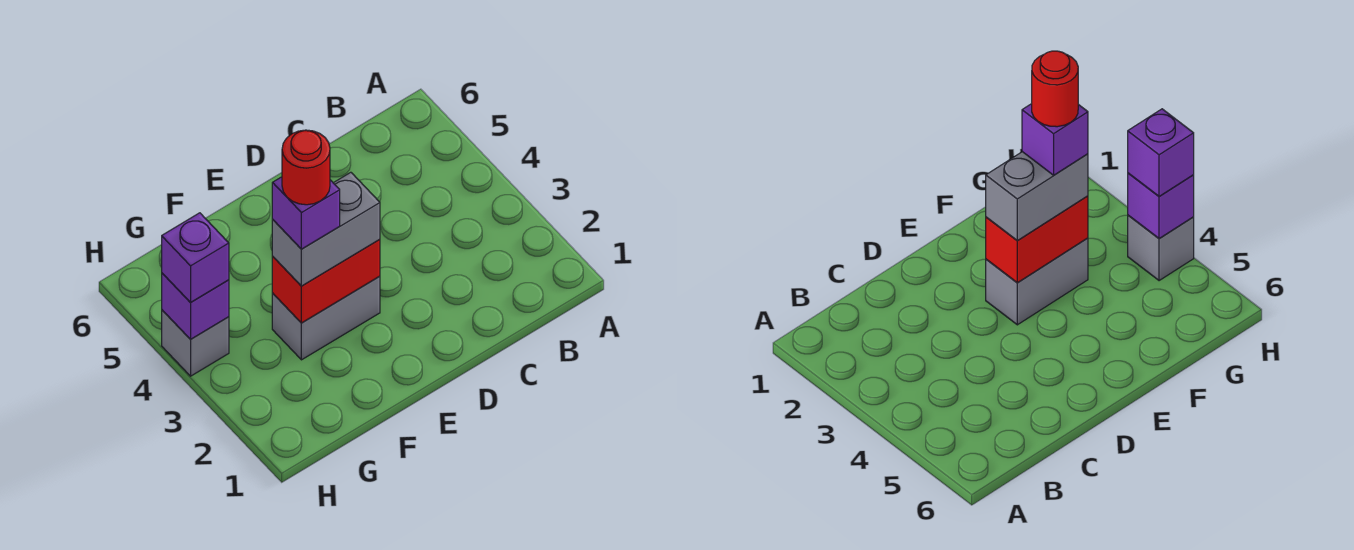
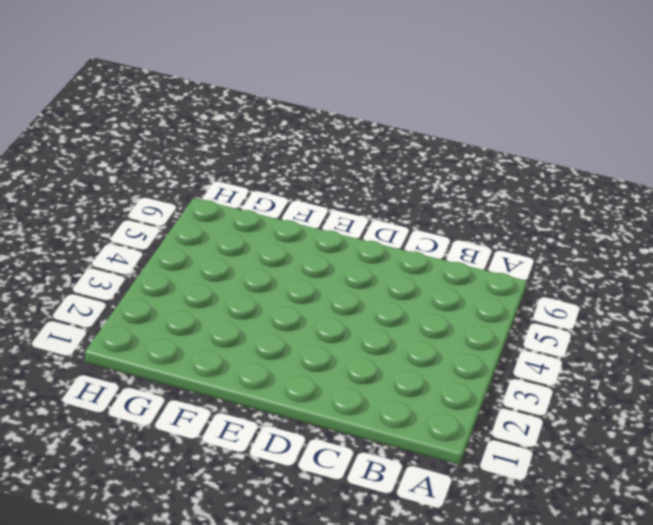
none -> grey brick E3:F3 level 1
none -> grey brick H4 level 1

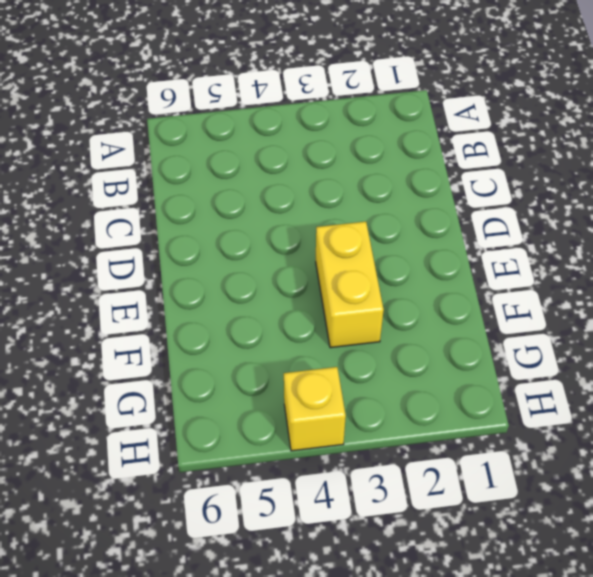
yellow brick E3:F3 level 1 -> grey brick E3:F3 level 1
yellow brick H4 level 1 -> grey brick H4 level 1
none -> red brick E3:F3 level 2
none -> purple brick H4 level 2

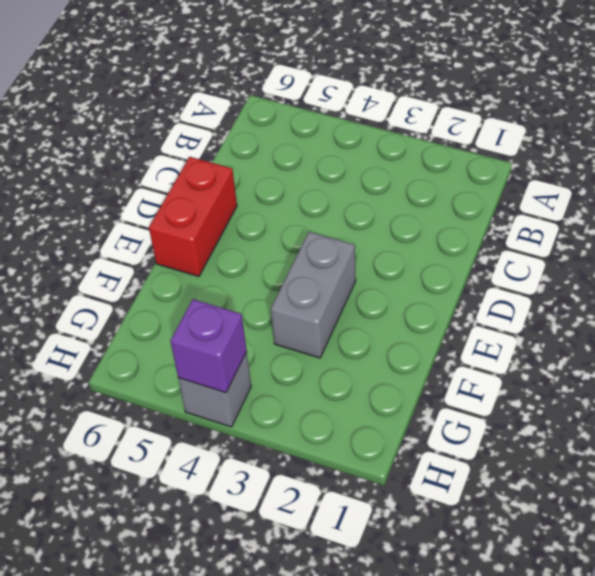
red brick D6:E6 level 1 -> red brick E3:F3 level 2
none -> grey brick E3:F3 level 3
none -> purple brick H4 level 3

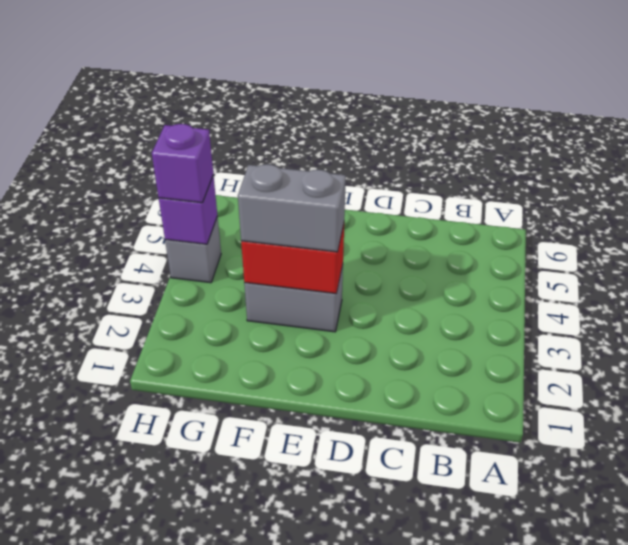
none -> purple brick F3 level 4
none -> red round brick F3 level 5

